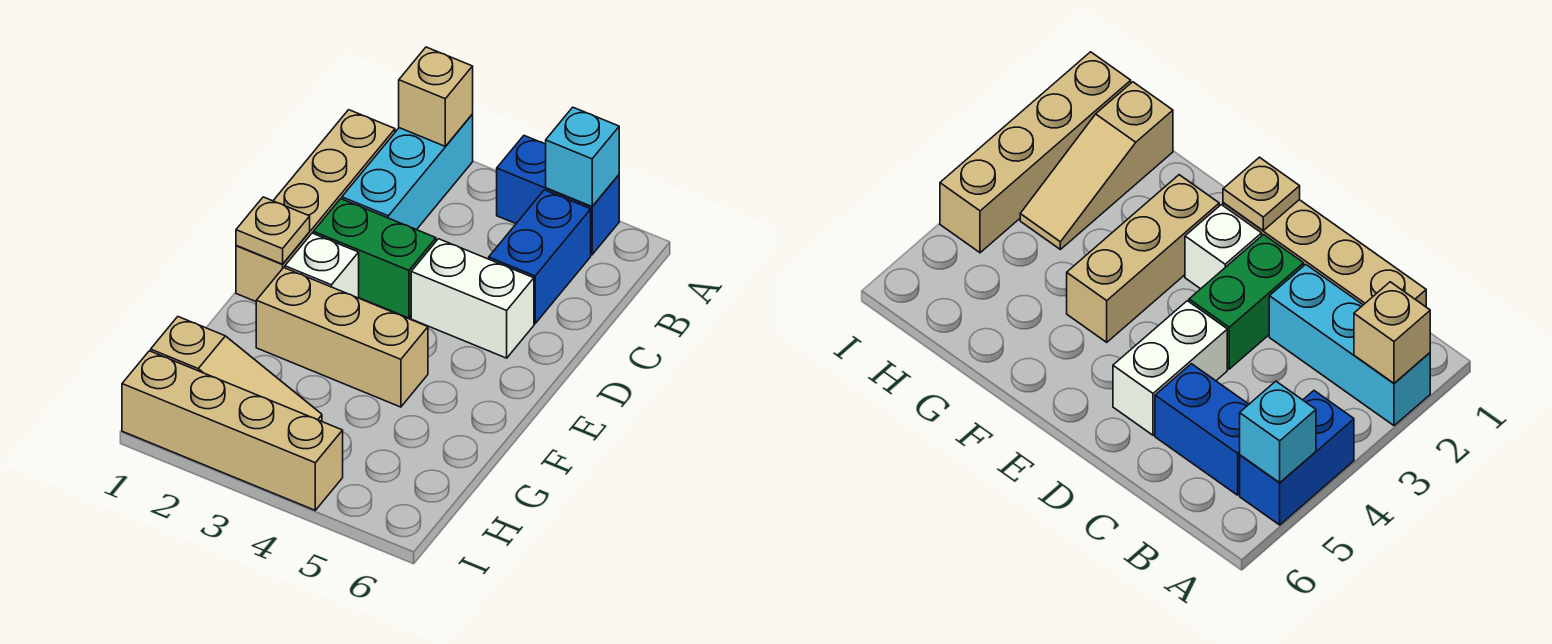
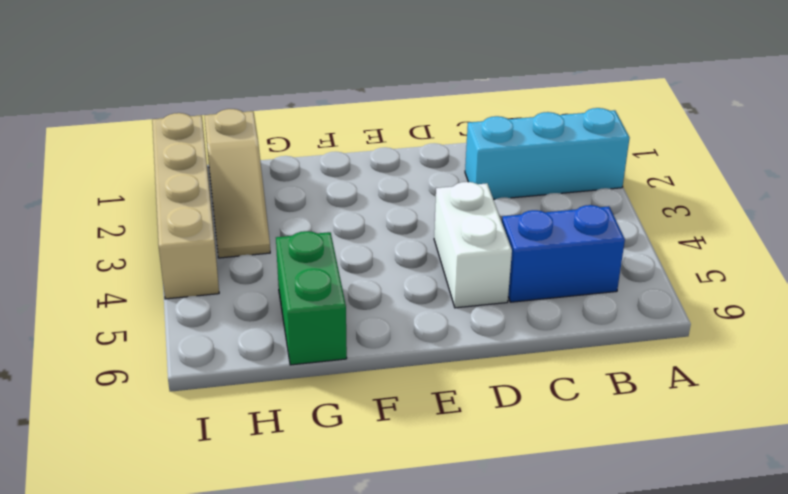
green brick G5:G6 level 1 -> green brick D2:D3 level 1
none -> blue brick A4:A5 level 1
none -> tan brick B1:E1 level 1
none -> white brick E2 level 1

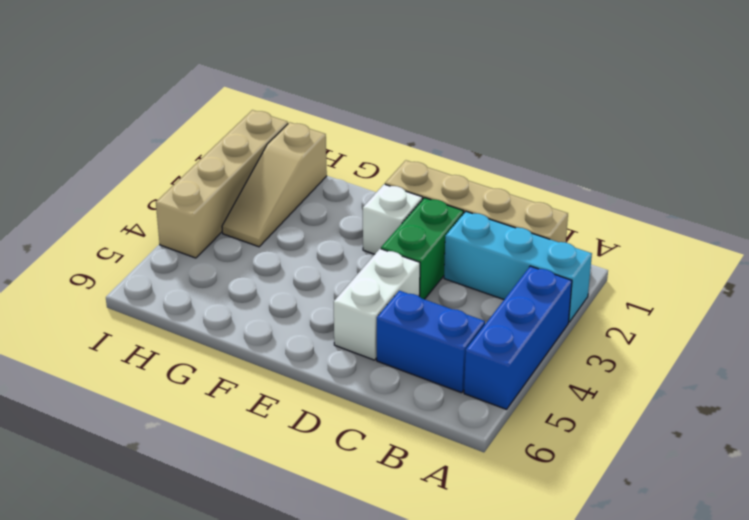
blue brick A3:A5 level 1 -> blue brick A4:A5 level 1
none -> tan brick F2:F4 level 1
none -> tan brick A2 level 2
none -> cyan brick A5 level 2

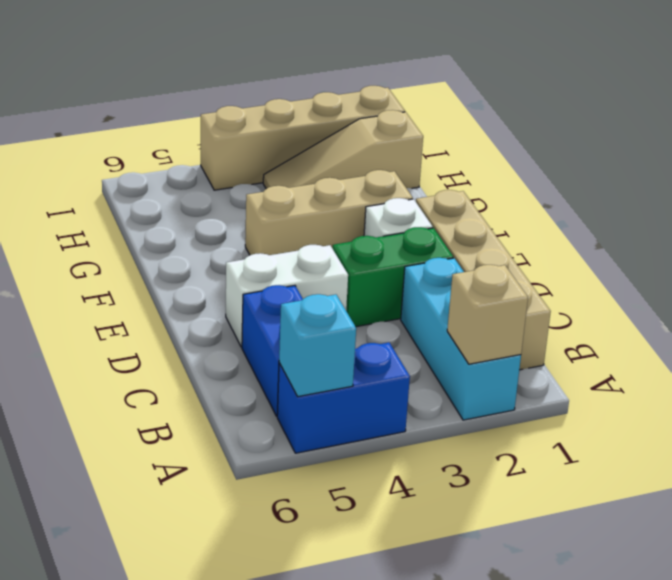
none -> tan plate E1 level 2

